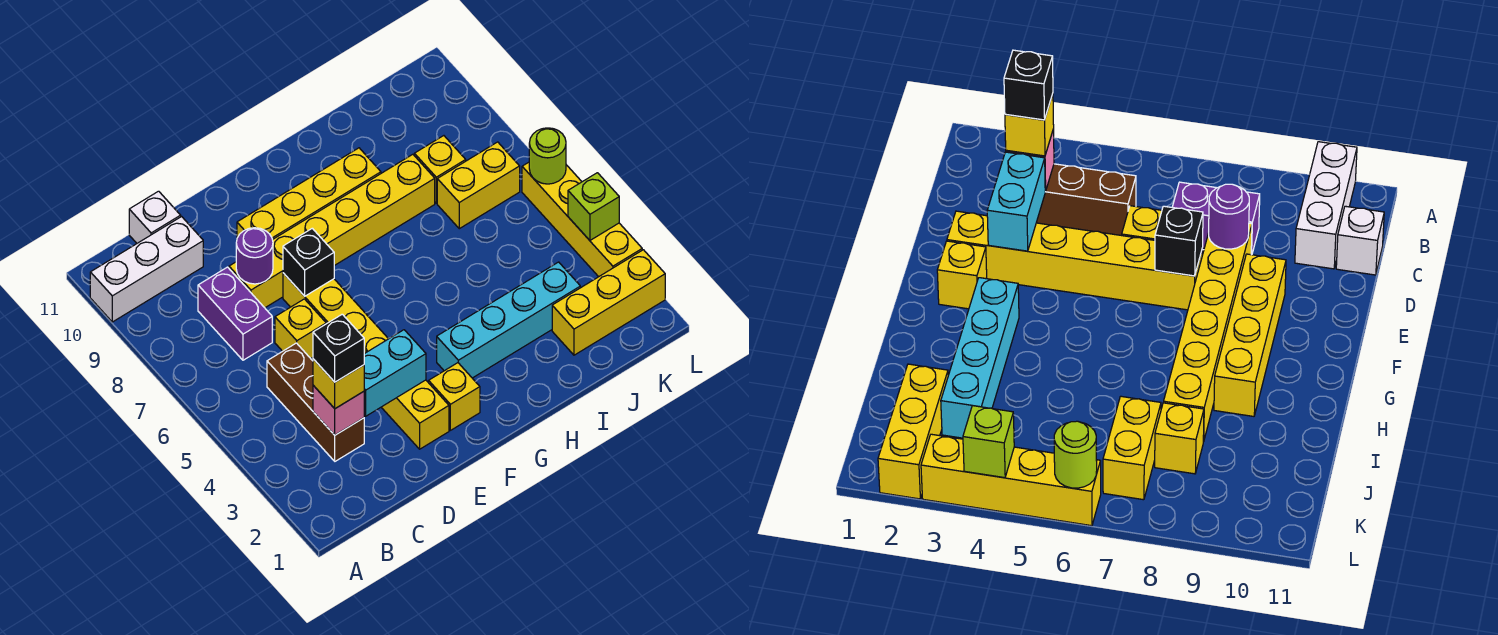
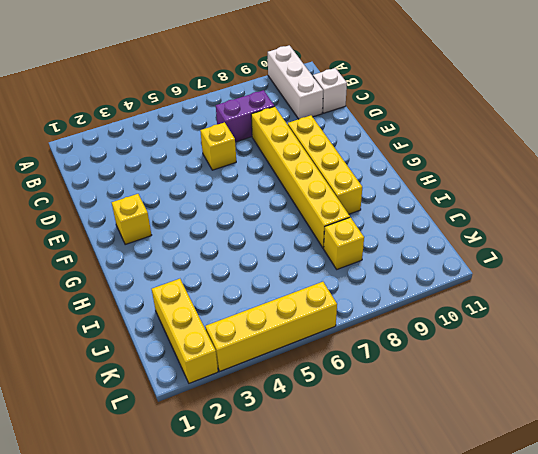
none -> brown brick C3:C5 level 1
none -> yellow brick E2:E7 level 1
none -> cyan brick G3:J3 level 1

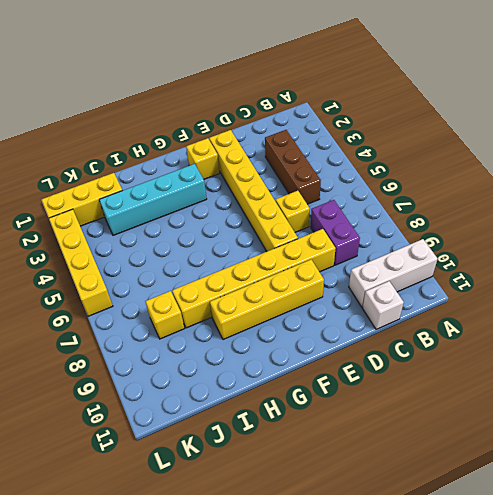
none -> yellow brick J7:K7 level 1
none -> pink brick C3 level 2
none -> cyan brick D3:E3 level 2

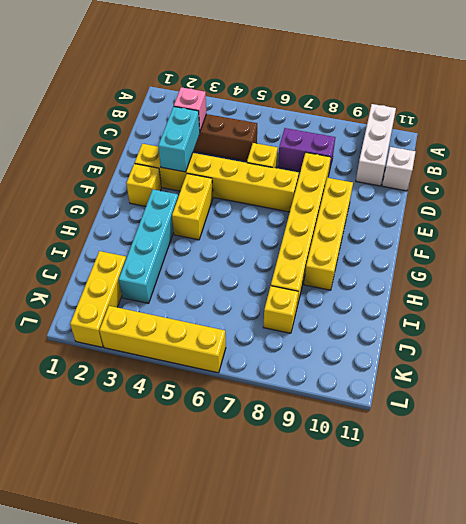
yellow brick F4:G4 level 1 -> yellow brick J7:K7 level 1
none -> purple round brick D8 level 2
none -> black brick E7 level 2
none -> lime brick L4 level 2

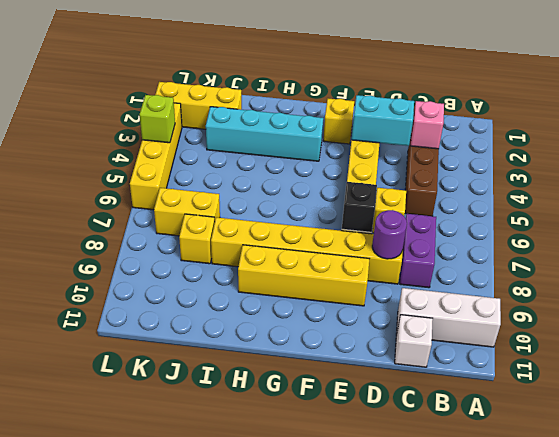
none -> lime round brick L6 level 2
none -> yellow brick C3 level 3
none -> black brick C3 level 4

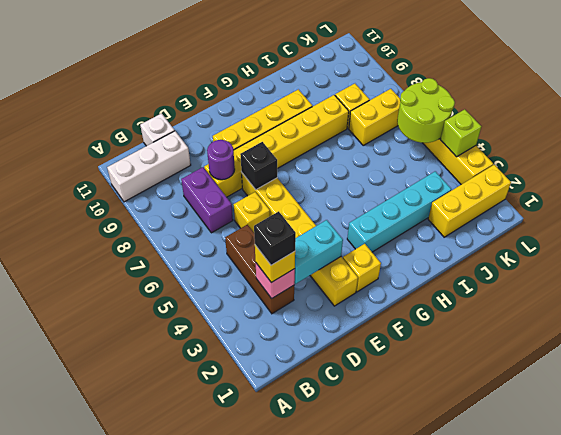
lime round brick K5:L6 level 2 -> lime round brick L6 level 2

